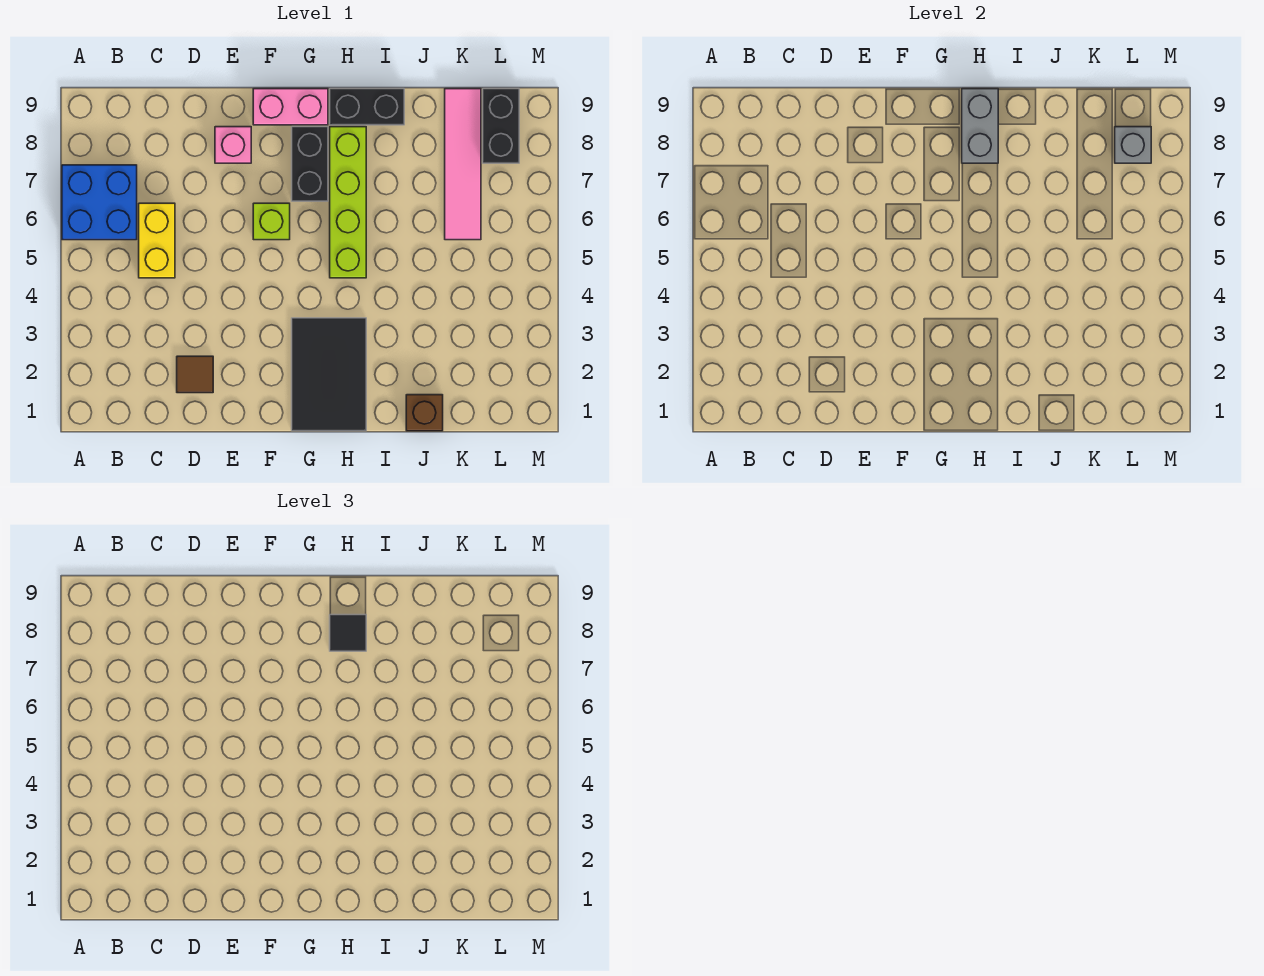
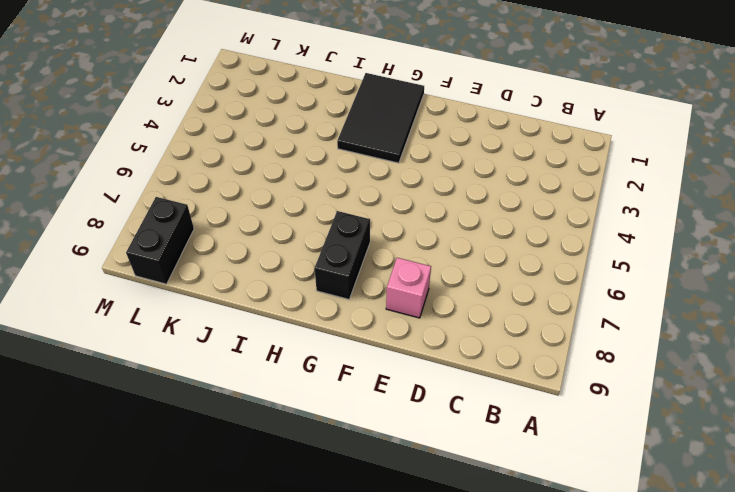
none -> blue brick A6:B7 level 1
none -> yellow brick C5:C6 level 1
none -> brown tile D2 level 1

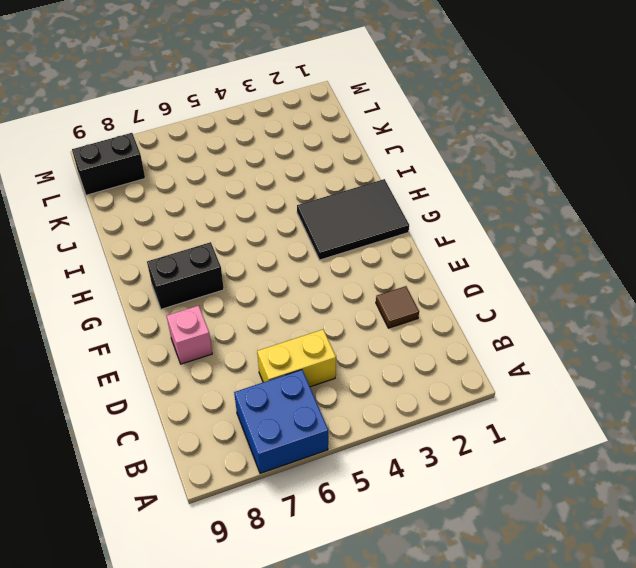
none -> lime brick F6 level 1
none -> pink brick F9:G9 level 1
none -> lime brick H5:H8 level 1

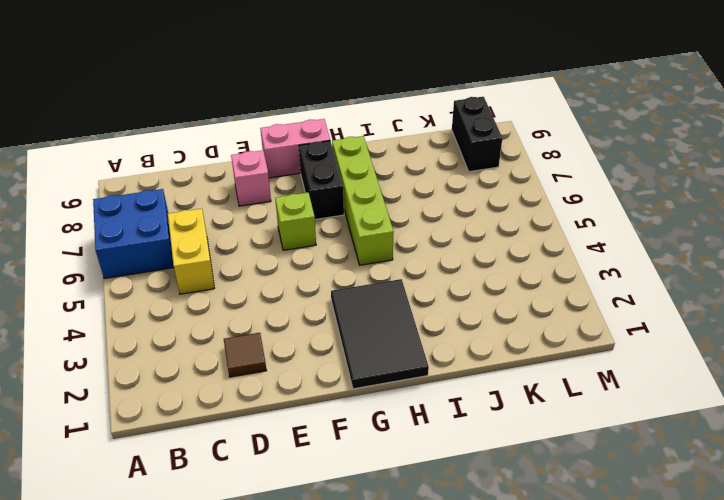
none -> black brick H9:I9 level 1
none -> brown brick J1 level 1
none -> pink tile K6:K9 level 1

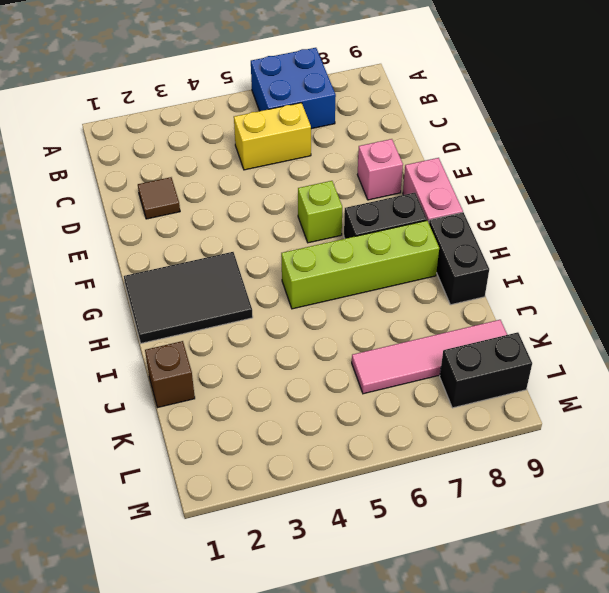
none -> grey brick H8:H9 level 2
none -> grey brick L8 level 2
none -> black tile H8 level 3

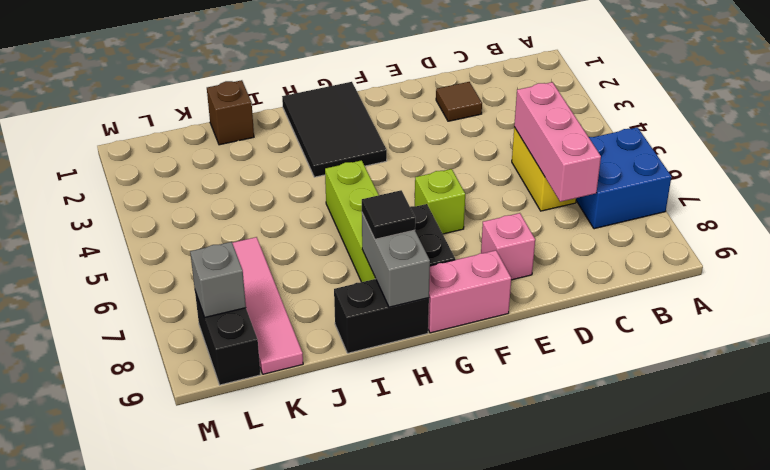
pink brick C5:C7 level 2 -> none

